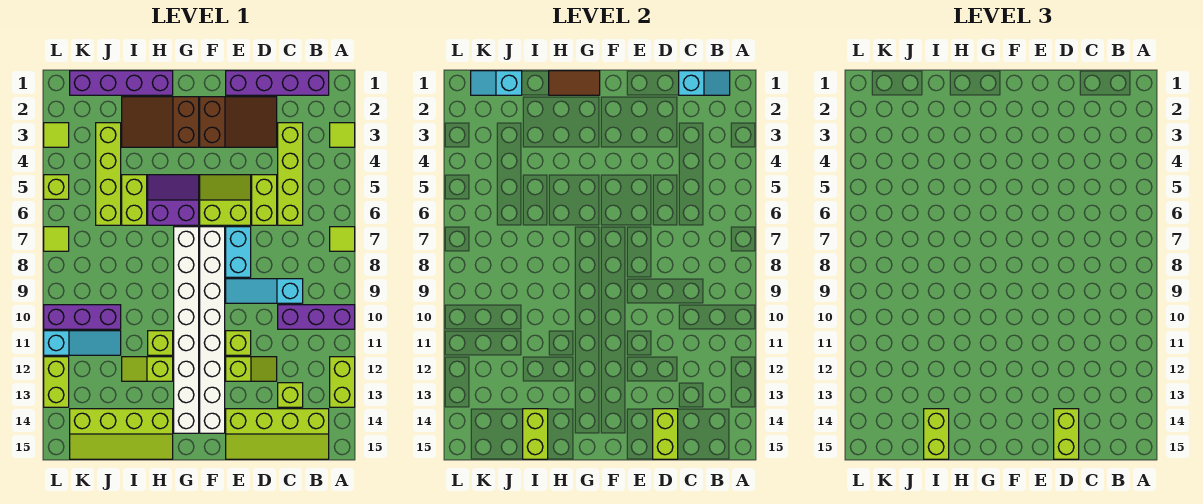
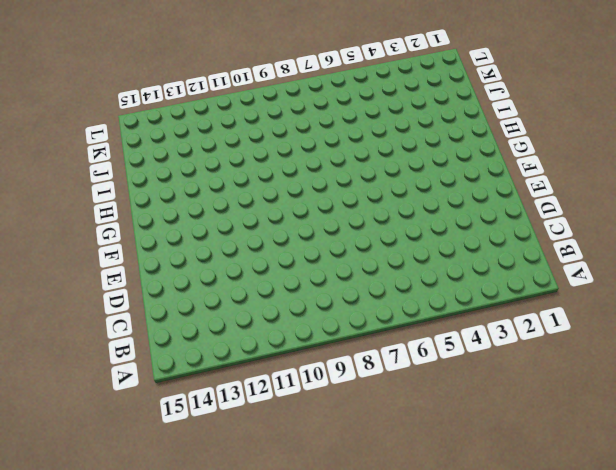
none -> lime tile A3 level 1
none -> lime tile A7 level 1
none -> purple brick A10:C10 level 1
none -> lime brick A12:A13 level 1

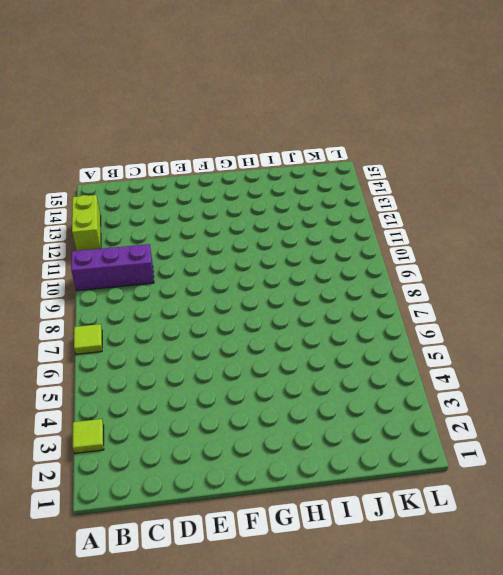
none -> purple brick B1:E1 level 1
none -> lime slope B14:E15 level 1 top 14
none -> lime brick C3:C6 level 1
none -> cyan slope C9:E9 level 1 top C

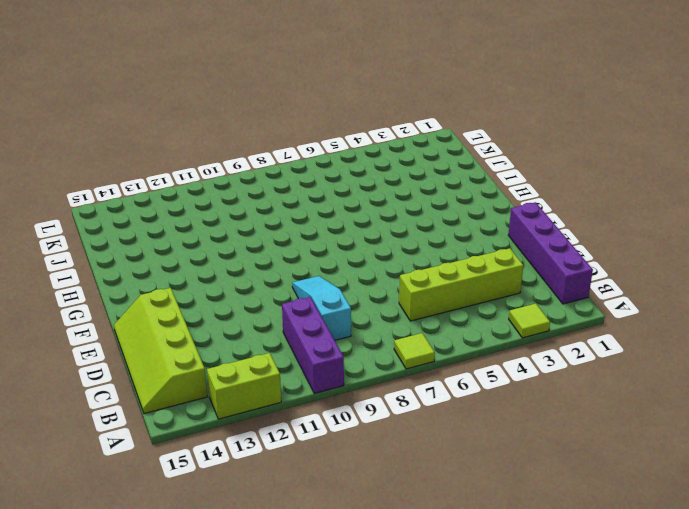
none -> lime brick C13 level 1
none -> brown slope D2:F3 level 1 top F
none -> lime brick D5:D6 level 1
none -> lime slope D12:E12 level 1 top E

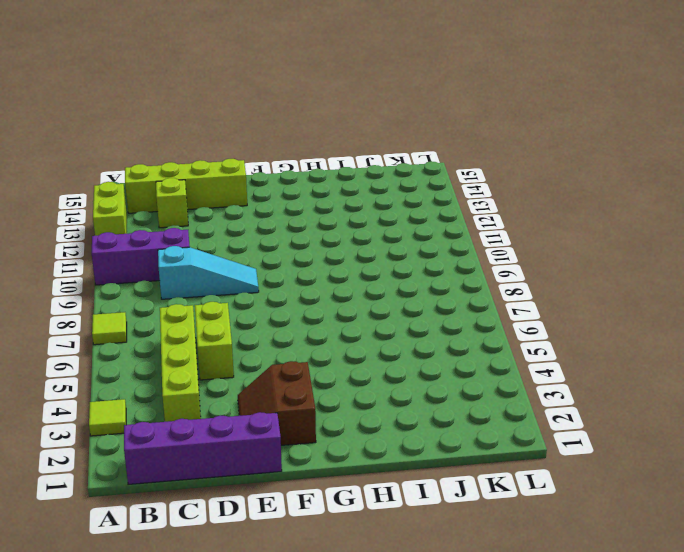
brown slope E2:F3 level 1 top F -> brown slope D2:F3 level 1 top F
none -> lime slope D12:E12 level 1 top E
none -> lime slope E5:F6 level 1 top 6
none -> cyan brick E7:E8 level 1
none -> lime brick E11 level 1

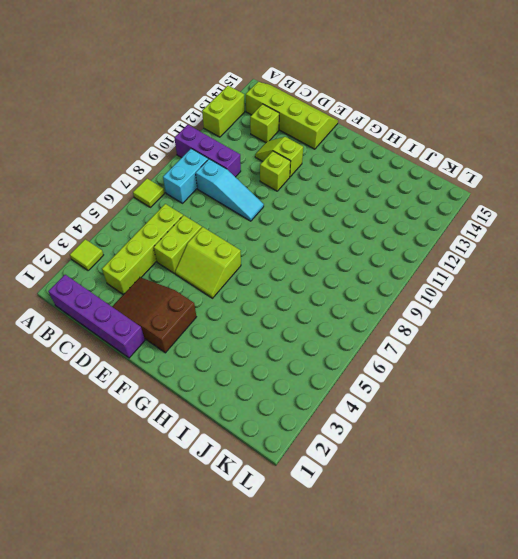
cyan brick B8:B9 level 1 -> cyan brick E7:E8 level 1
none -> white brick F7:F14 level 1
none -> brown slope G2:I3 level 1 top G
none -> purple slope G5:H6 level 1 top 6
none -> white brick G7:G14 level 1

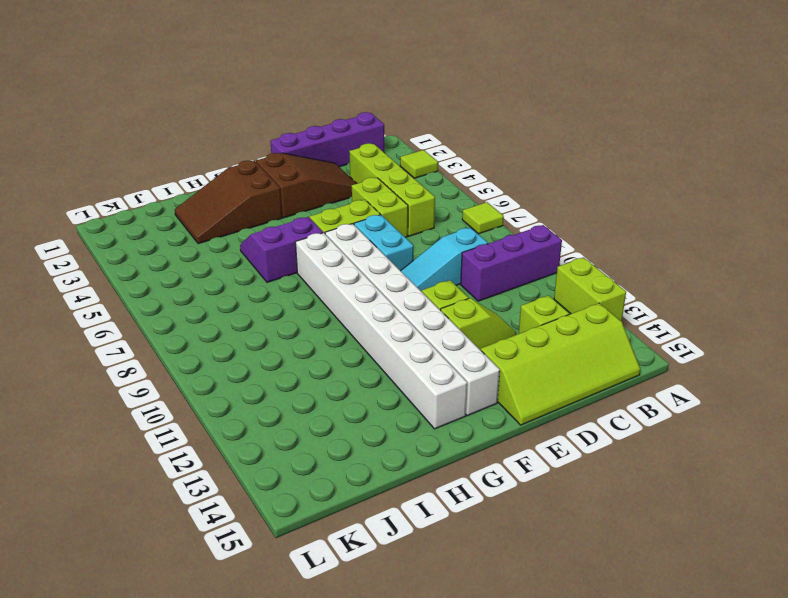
none -> purple brick H1:K1 level 1
none -> lime brick H11 level 1
none -> lime slope H12:I12 level 1 top H
none -> lime slope H14:K15 level 1 top 14

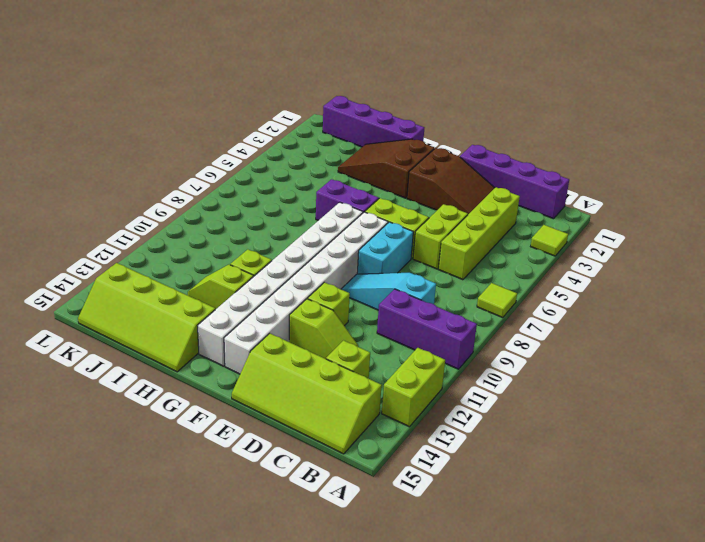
none -> lime brick I5:I6 level 1
none -> lime brick J3:J6 level 1
none -> purple brick J10:L10 level 1
none -> cyan slope J11:L11 level 1 top L

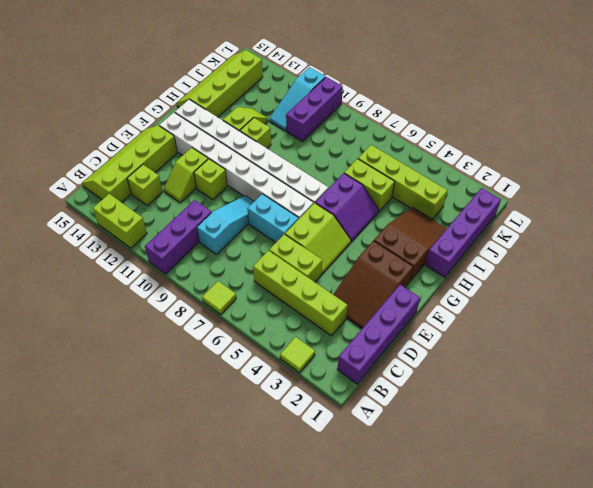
none -> lime tile L3 level 1
none -> lime brick L5 level 1
none -> lime tile L7 level 1
none -> lime brick L12:L13 level 1

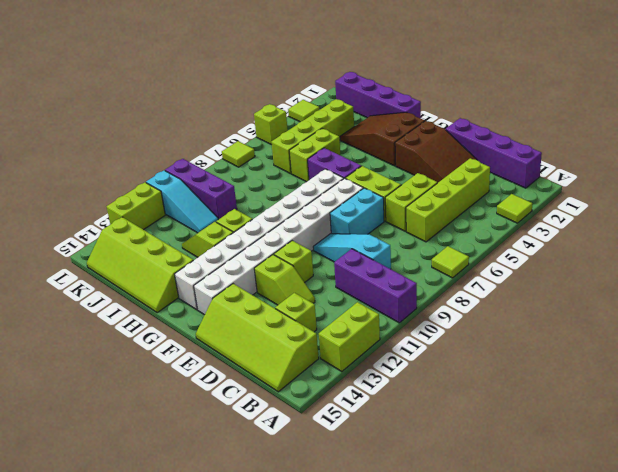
none -> cyan slope B1:C1 level 2 top C
none -> lime brick D14:D15 level 2
none -> brown tile G1:H1 level 2
none -> lime brick I14:I15 level 2

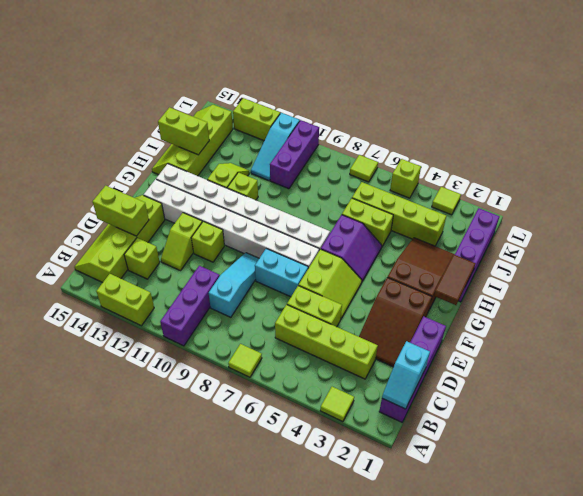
none -> cyan slope J1:K1 level 2 top J
none -> lime brick D14:D15 level 3
none -> lime brick I14:I15 level 3

